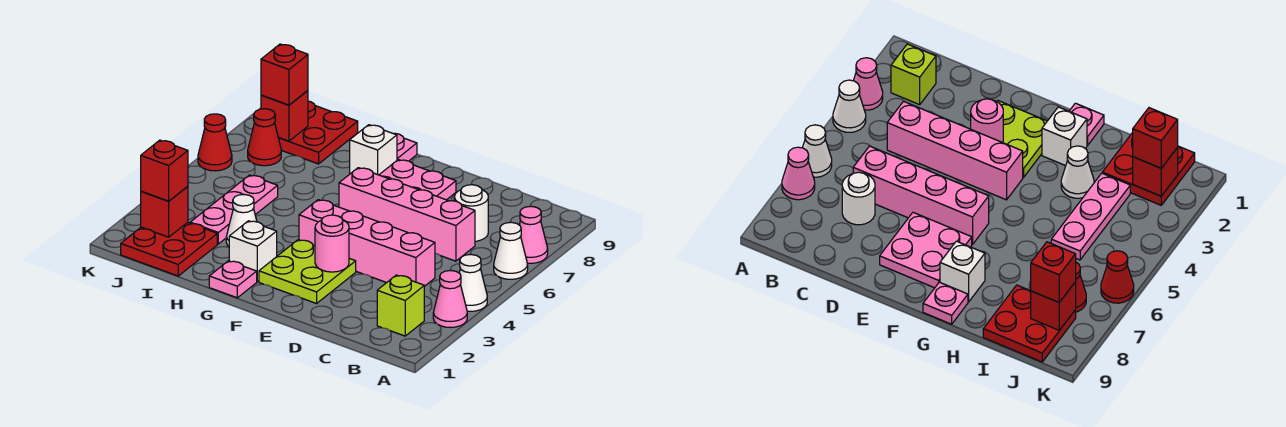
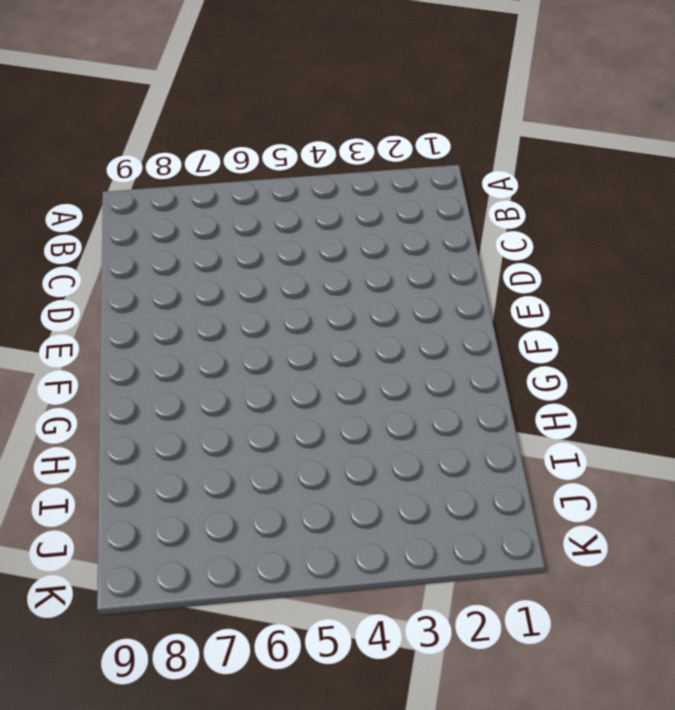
none -> pink cone A3 level 1
none -> white cone A4 level 1
none -> white cone A6 level 1

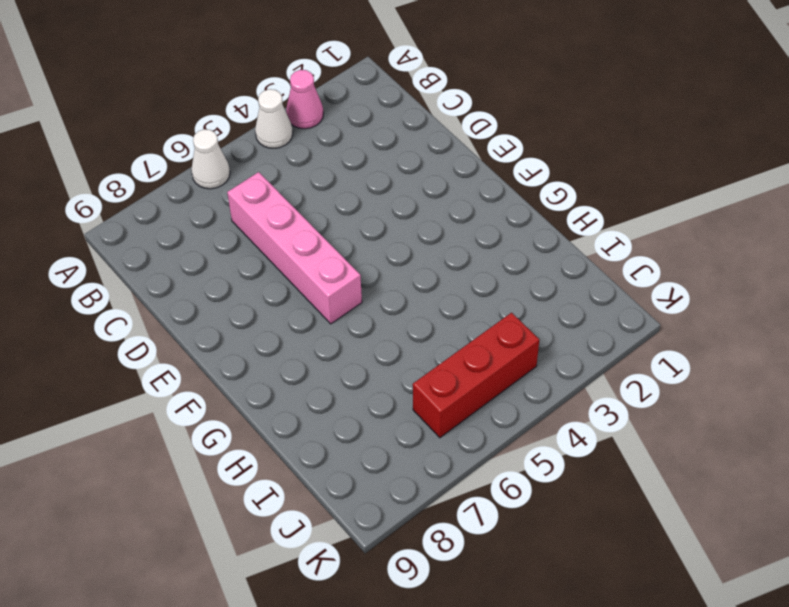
red brick J4:J6 level 1 -> none
none -> pink cone A7 level 1
none -> lime brick B2 level 1
none -> pink brick C4:F4 level 1

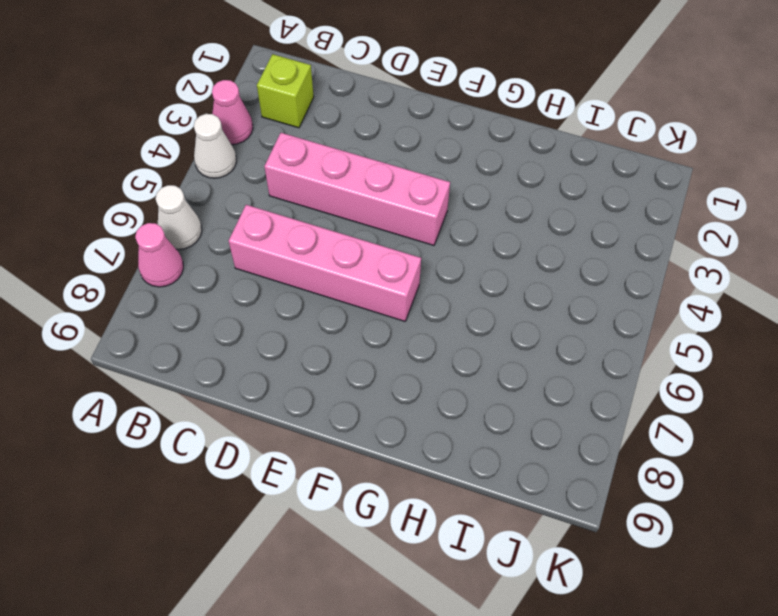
none -> white round brick C7 level 1
none -> lime plate E2:F3 level 1
none -> pink plate E7:F8 level 1

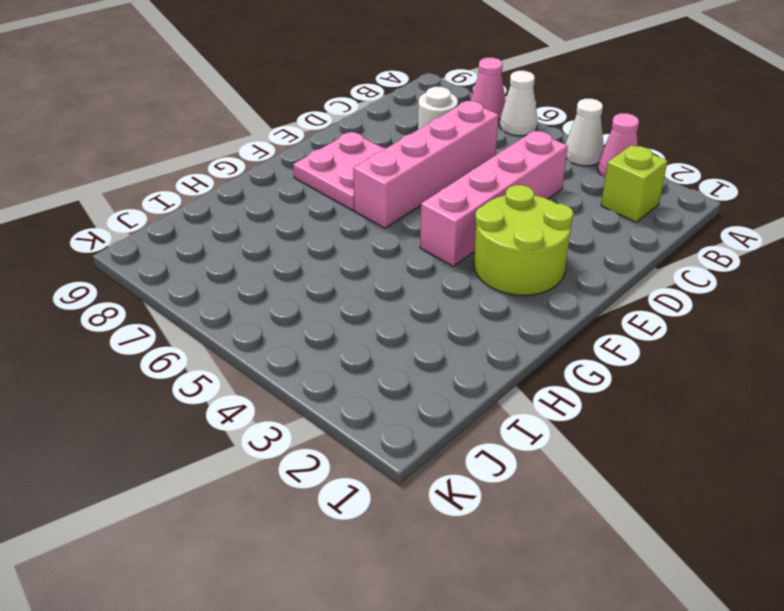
lime round brick E2:F3 level 1 -> lime plate E2:F3 level 1
none -> pink plate G1 level 1
none -> white brick G2 level 1
none -> white brick G8 level 1

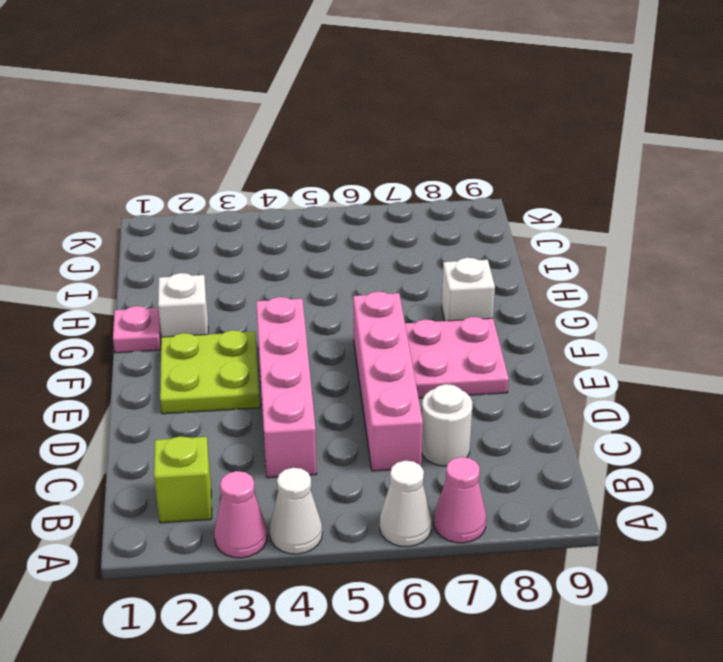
none -> pink plate G9 level 1
none -> white cone H3 level 1
none -> red plate I1:J2 level 1

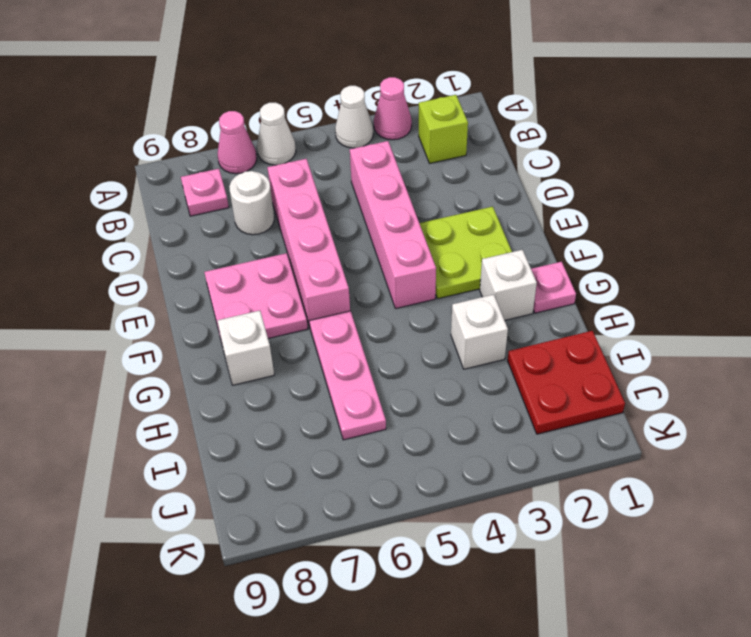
pink plate B8 level 1 -> pink plate G9 level 1
pink plate G6:I6 level 1 -> pink plate I3:I5 level 1
white brick H3 level 1 -> white cone H3 level 1
none -> red plate I8:J9 level 1
none -> red cone J7 level 1
none -> red cone K6 level 1

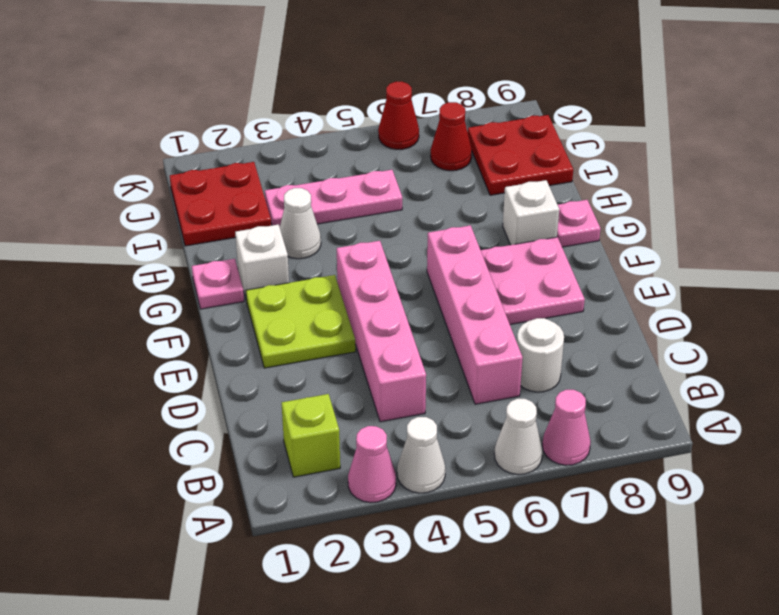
none -> pink round brick E3 level 2
none -> red brick J2 level 2
none -> red brick J8 level 2

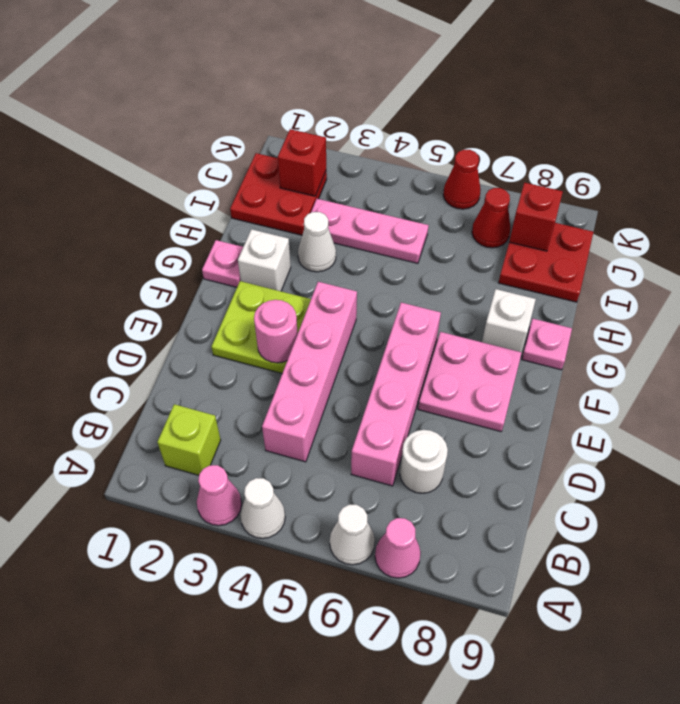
none -> red brick J2 level 3
none -> red brick J8 level 3

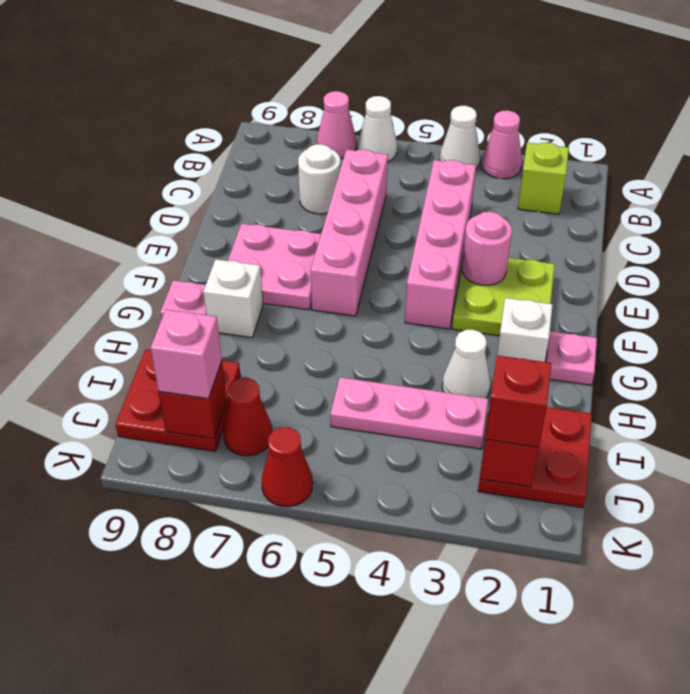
pink brick J8 level 3 -> red brick J8 level 3

